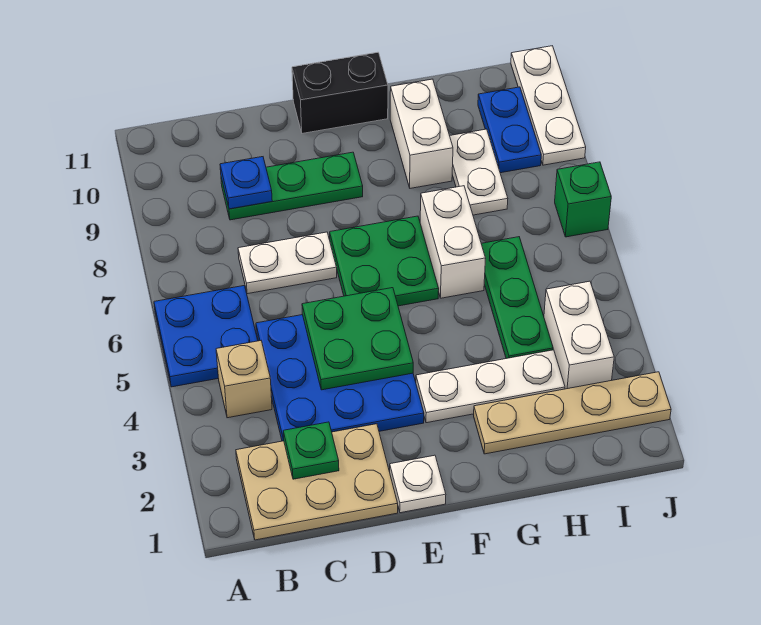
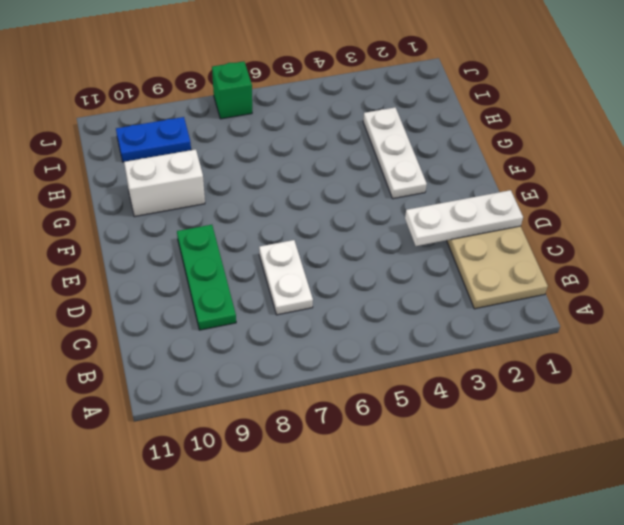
white plate D1:D3 level 2 -> white plate J9:J11 level 1
none -> blue plate A5:B6 level 1
none -> tan brick B4 level 1
none -> blue plate C3:E5 level 1

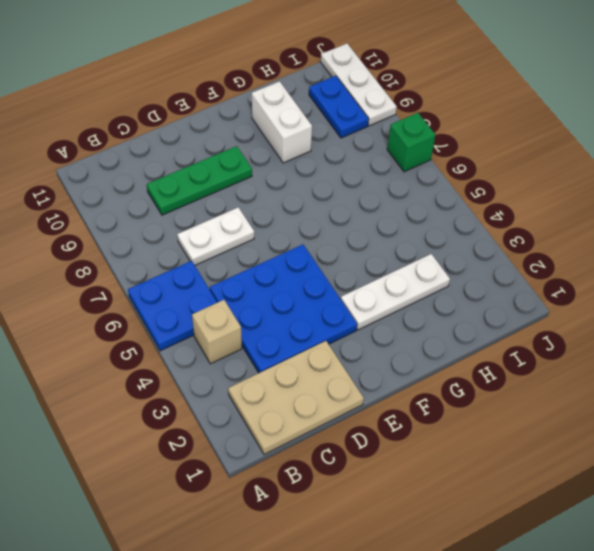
none -> white plate E1 level 1
none -> green plate E6:F7 level 1
none -> black brick E11:F11 level 1

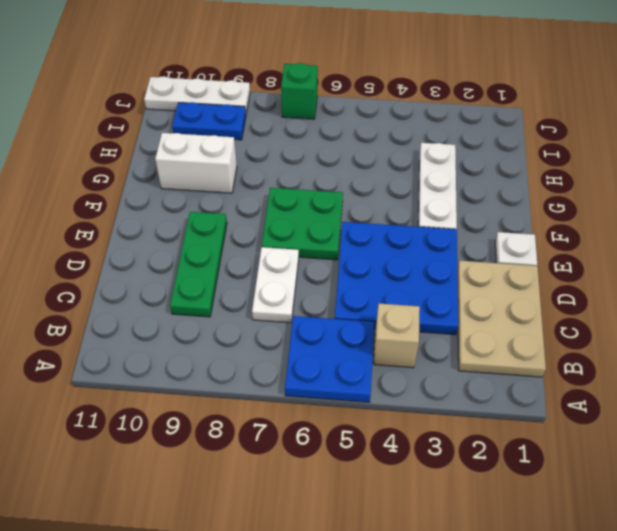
none -> black brick E11:F11 level 1
none -> tan plate G2:J2 level 1
none -> white brick G6:G7 level 1

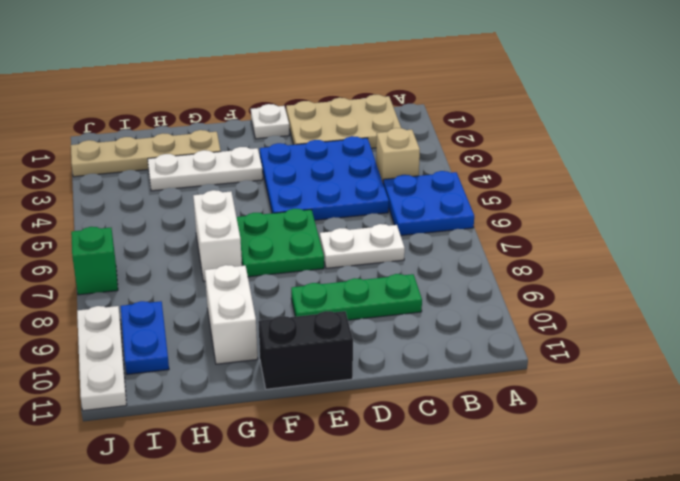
none -> green plate H4:H6 level 1
none -> white plate H8:H9 level 1
none -> white brick I3:I4 level 1

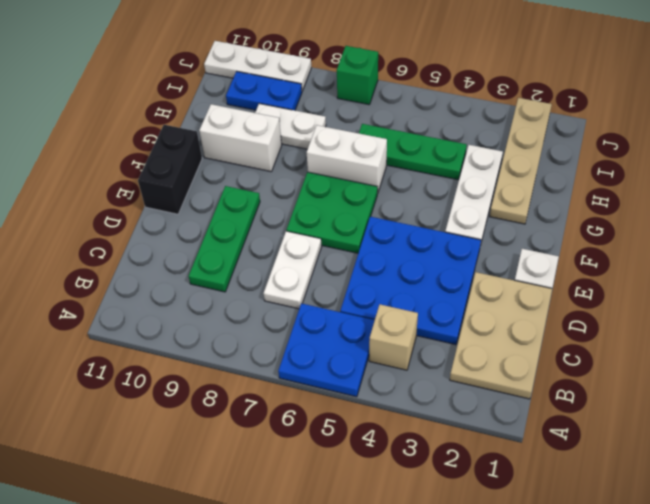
none -> white brick I3:I4 level 1
none -> green plate C2 level 2
none -> blue plate C9 level 2

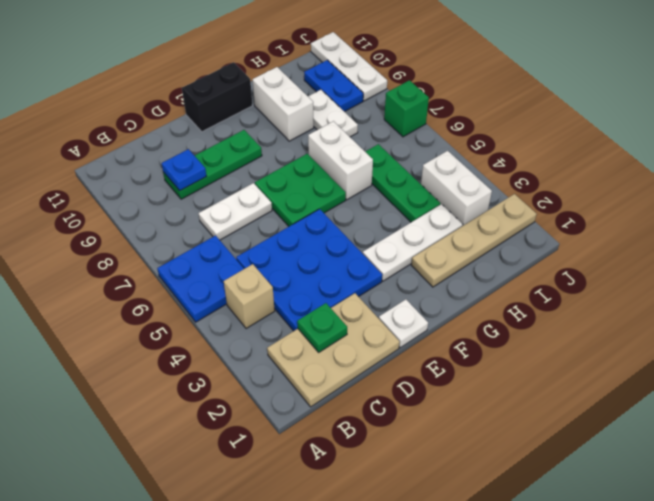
none -> green plate D4:E5 level 2

